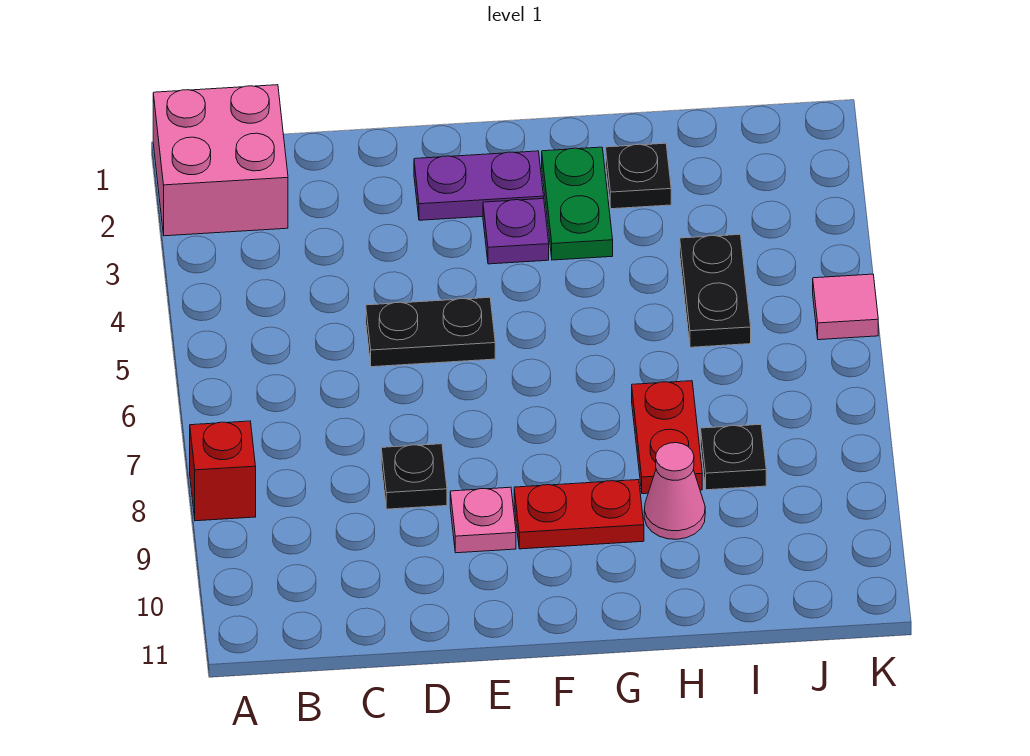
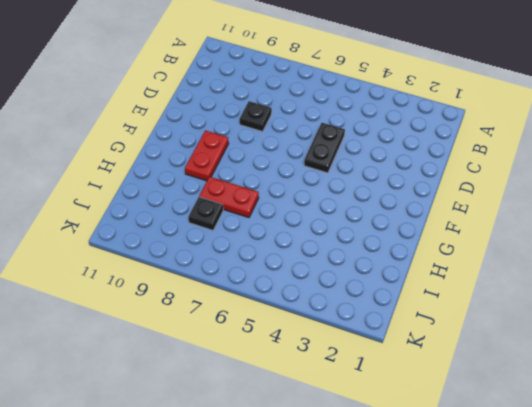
none -> pink brick A1:B2 level 1
none -> red brick A8 level 1
none -> purple plate E2:F2 level 1

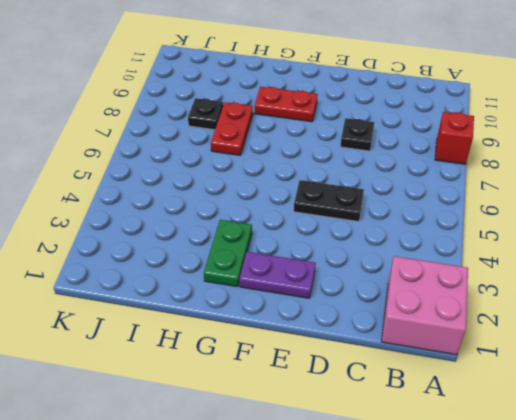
none -> pink plate E9 level 1
none -> purple plate F3 level 1
none -> black plate H2 level 1

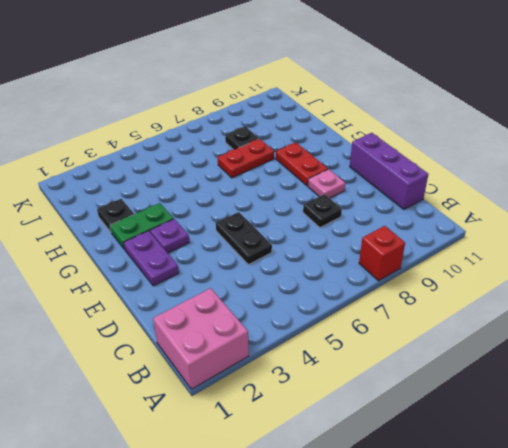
purple brick C11:E11 level 1 -> none
none -> pink cone H9 level 1
none -> black plate I4:I5 level 1
none -> pink tile K5 level 1

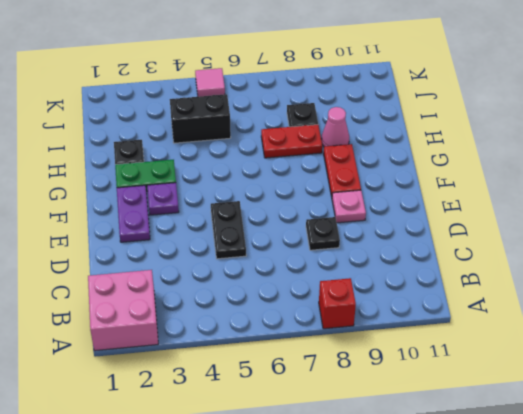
black brick I4:I5 level 1 -> black plate I4:I5 level 1

